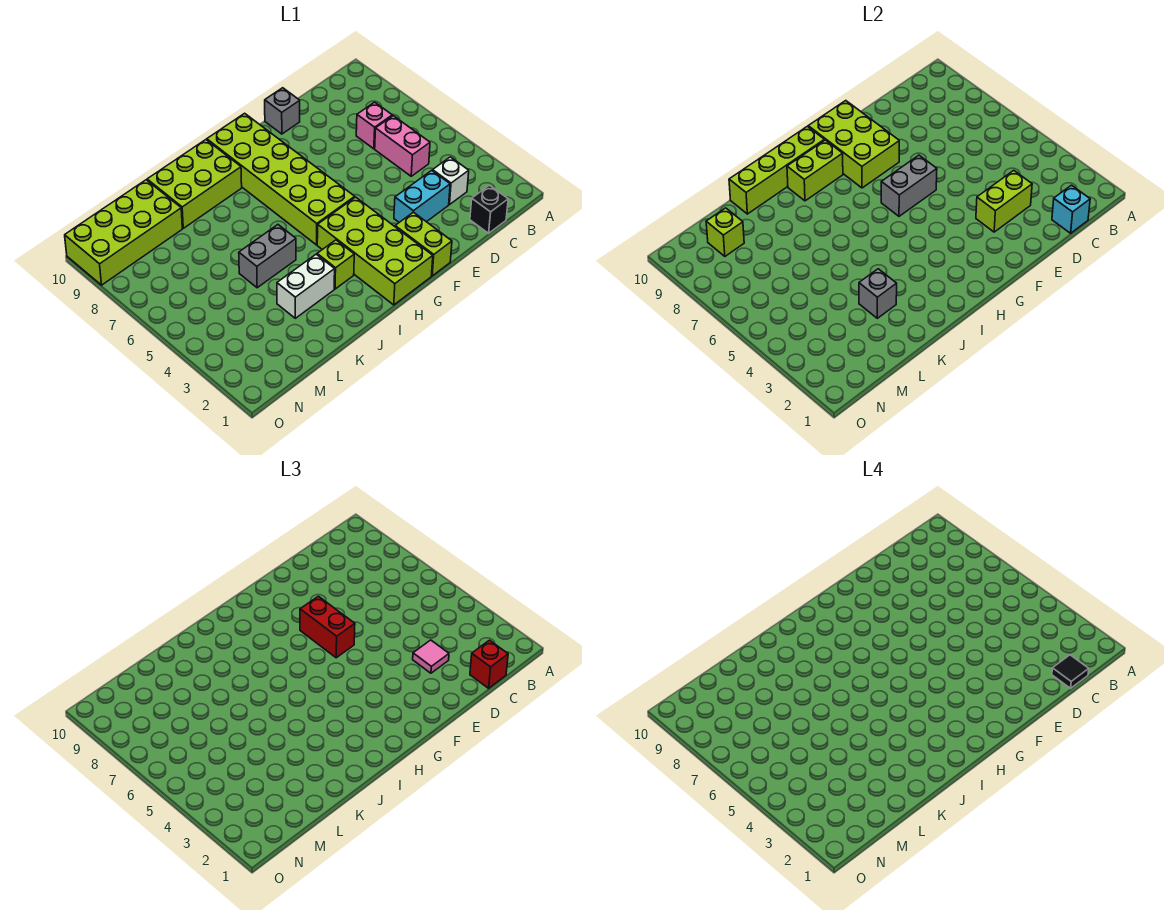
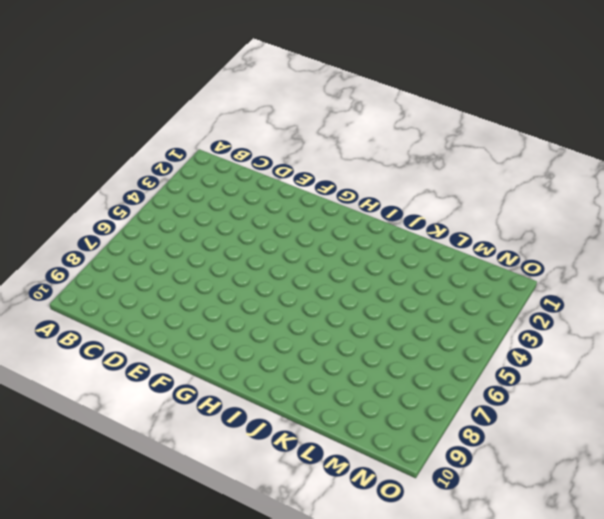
none -> black brick C1 level 1
none -> white brick C3 level 1
none -> pink brick C5:C6 level 1

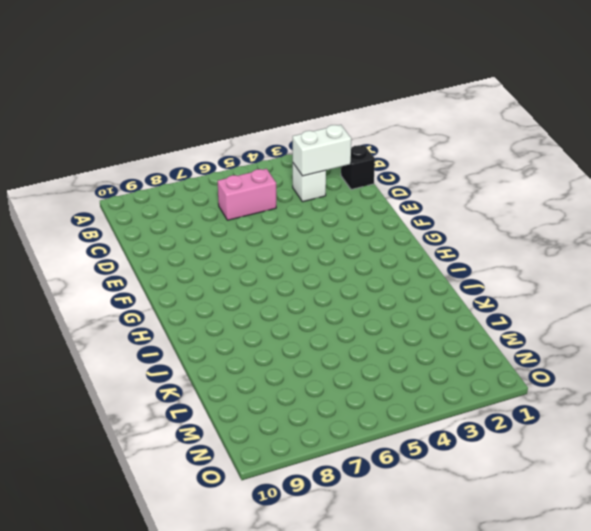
white brick C2:C3 level 2 -> white brick J3:K3 level 1
none -> pink brick C7 level 1
none -> cyan brick D3:E3 level 1
none -> grey brick E10 level 1

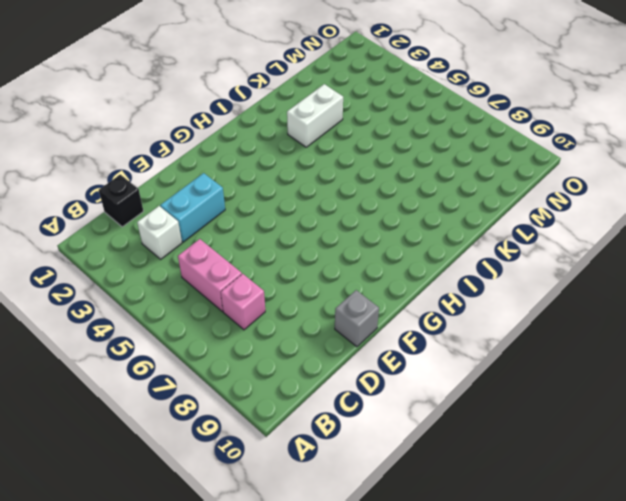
none -> lime brick F1:F2 level 1
none -> lime brick G1:H4 level 1
none -> lime brick G5:H10 level 1

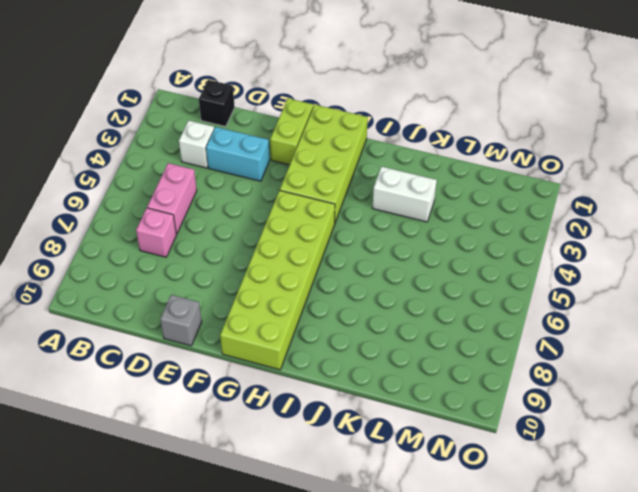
none -> lime brick I3 level 1
none -> lime brick I9:K10 level 1
none -> grey brick J5:K5 level 1

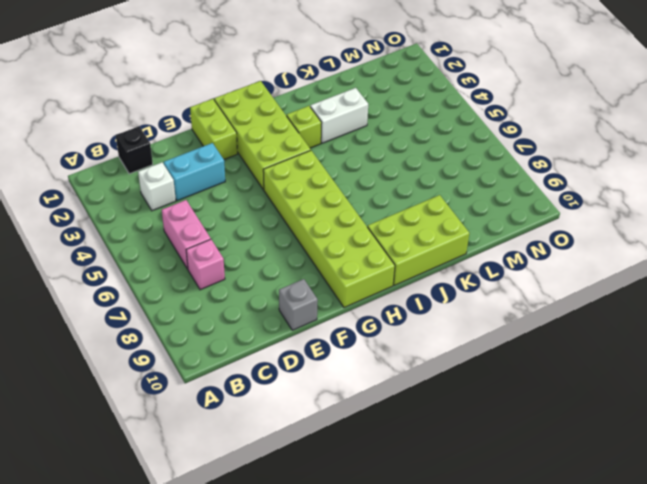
none -> grey brick J5:K5 level 1
none -> lime brick L9:O10 level 1
none -> cyan brick C1 level 2

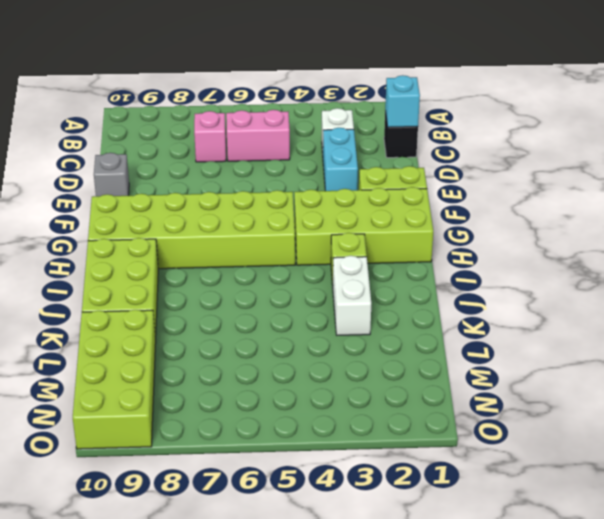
none -> grey brick J5:K5 level 1
none -> lime brick D3:E3 level 2
none -> grey brick F6:G6 level 2

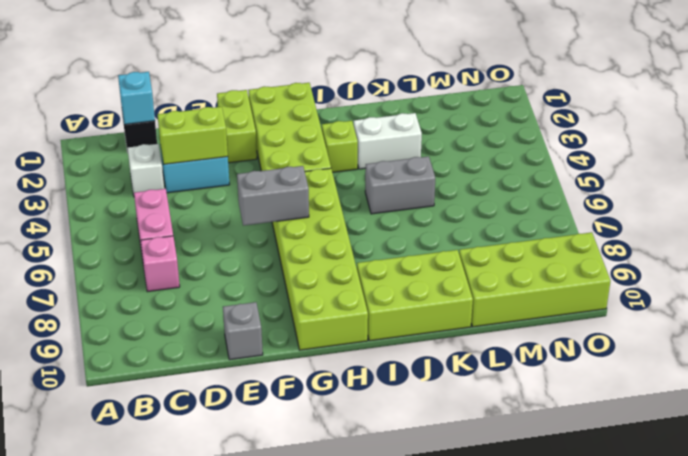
none -> lime brick F8:G10 level 2
none -> lime brick H9:I9 level 2
none -> lime brick H10:K10 level 2

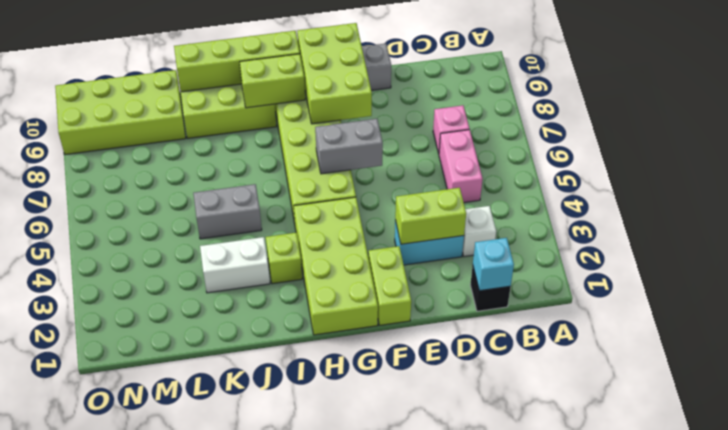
none -> grey brick K3 level 2
none -> lime brick M9 level 2
none -> red brick C1 level 3

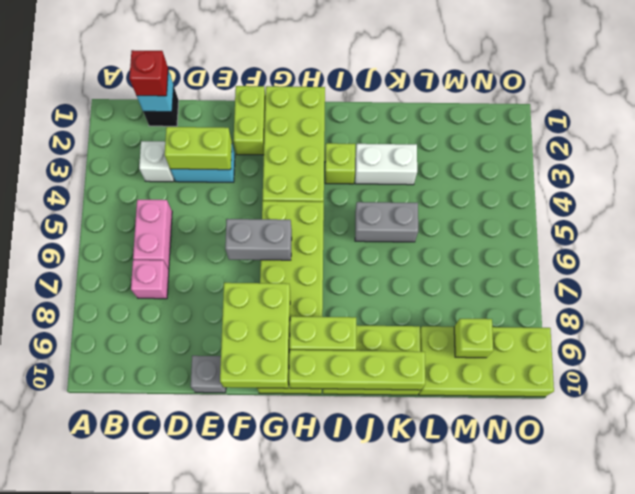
none -> grey brick K3 level 2
none -> pink tile D3 level 3
none -> red brick F6:F7 level 3

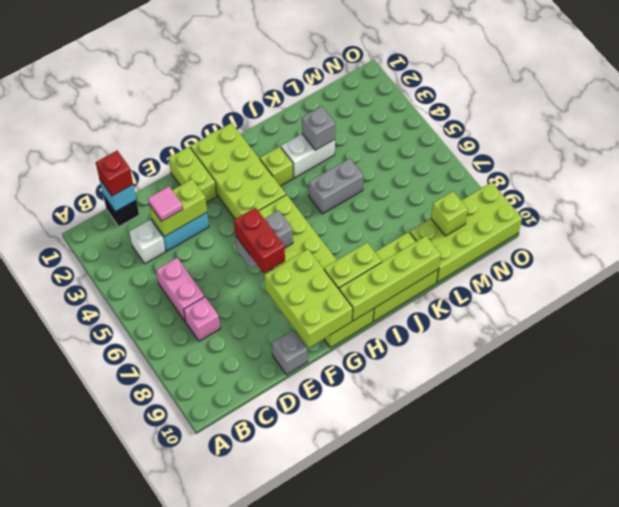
none -> black tile C1 level 4

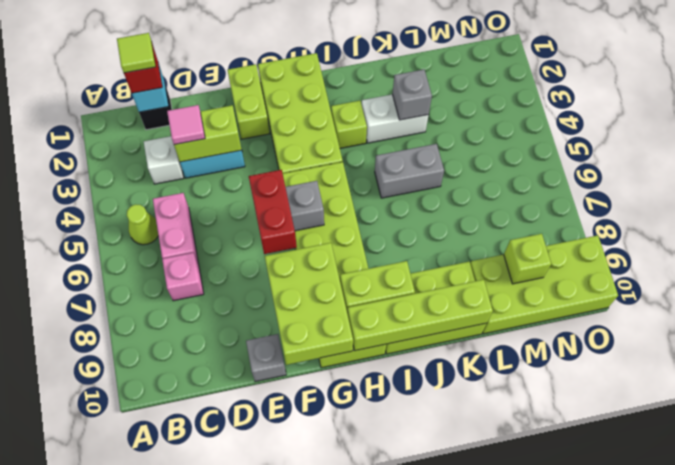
lime cone B5 level 1 -> none
lime tile C1 level 4 -> black tile C1 level 4

